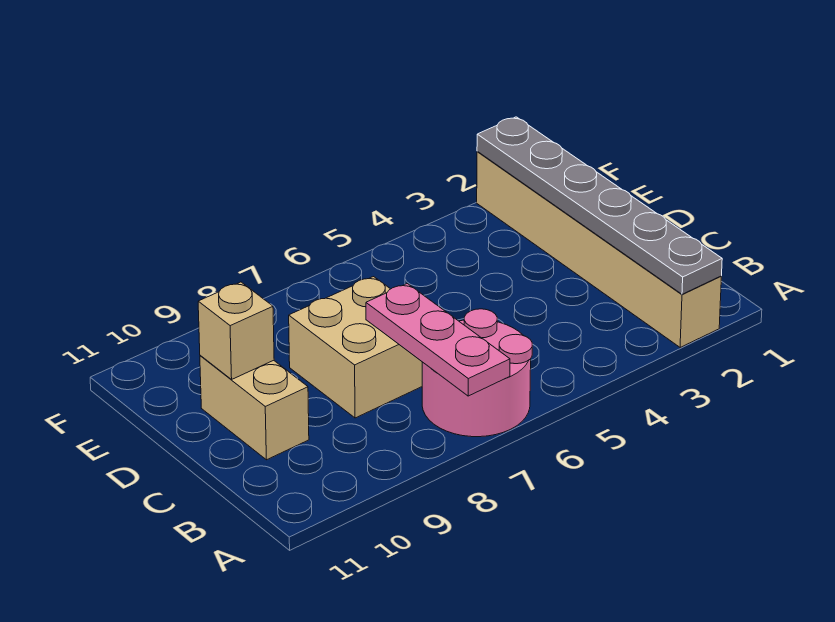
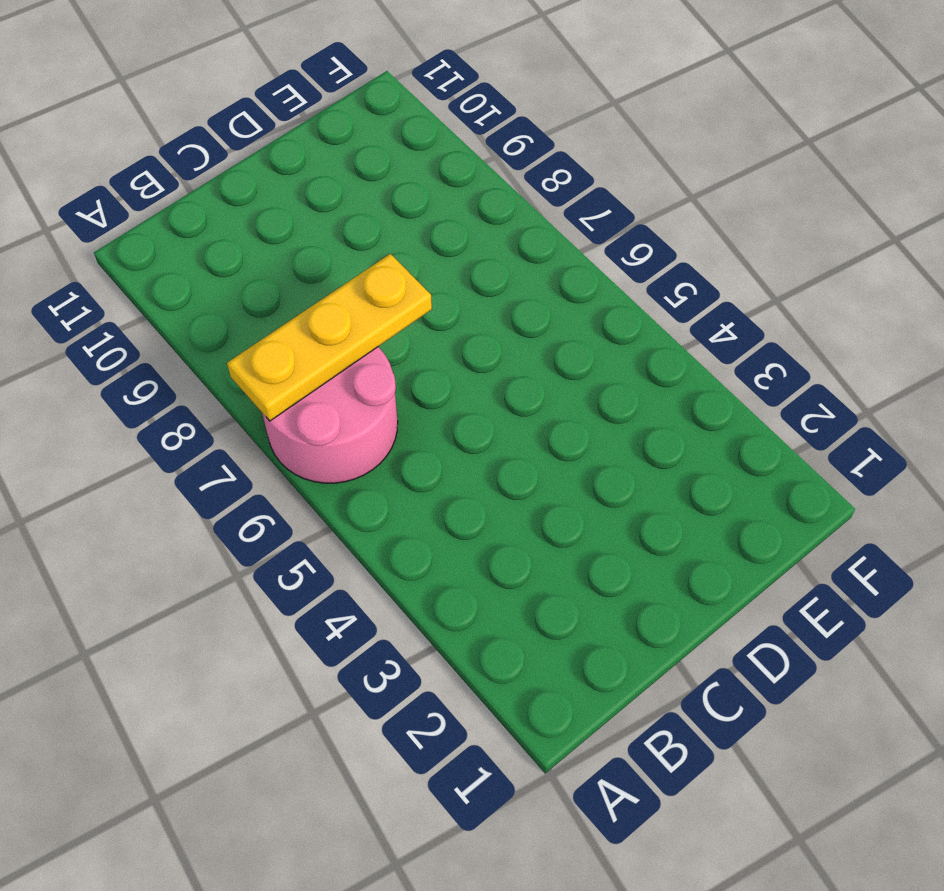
yellow plate A7:C7 level 2 -> pink plate A7:C7 level 2
none -> tan brick A2:F2 level 1
none -> tan brick C7:D8 level 1

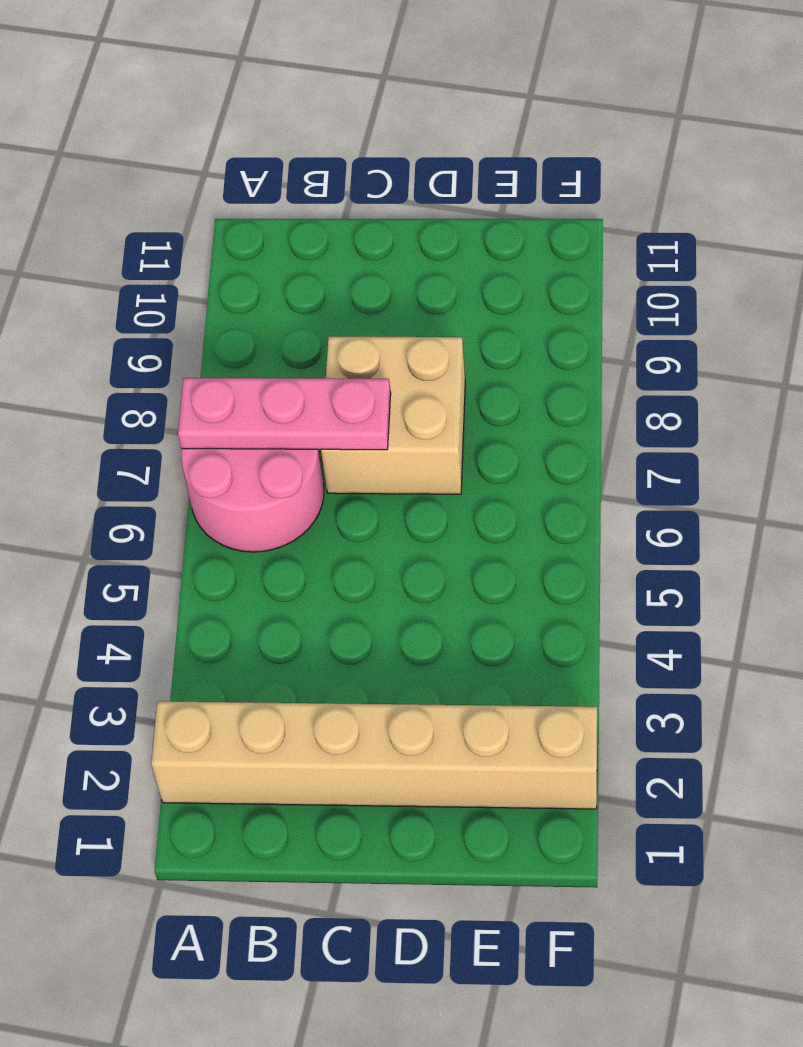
none -> tan brick C10:D10 level 1
none -> grey plate A2:F2 level 2

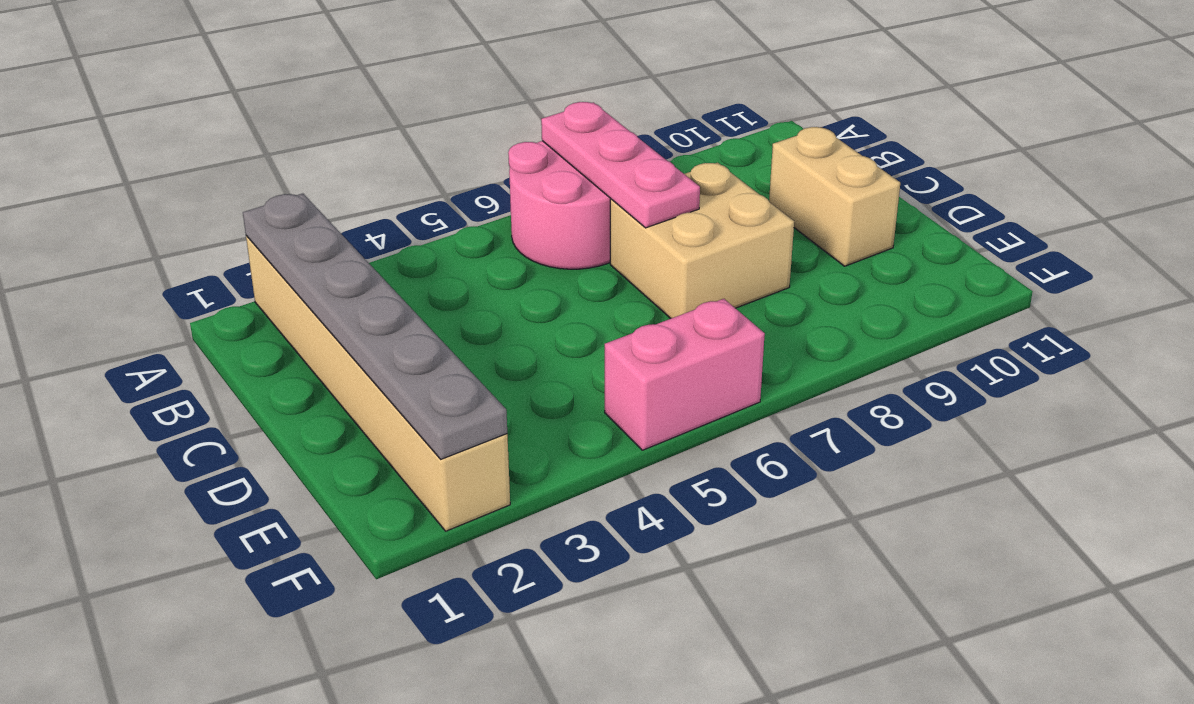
pink brick F5:F6 level 1 -> none
none -> tan brick D10 level 2

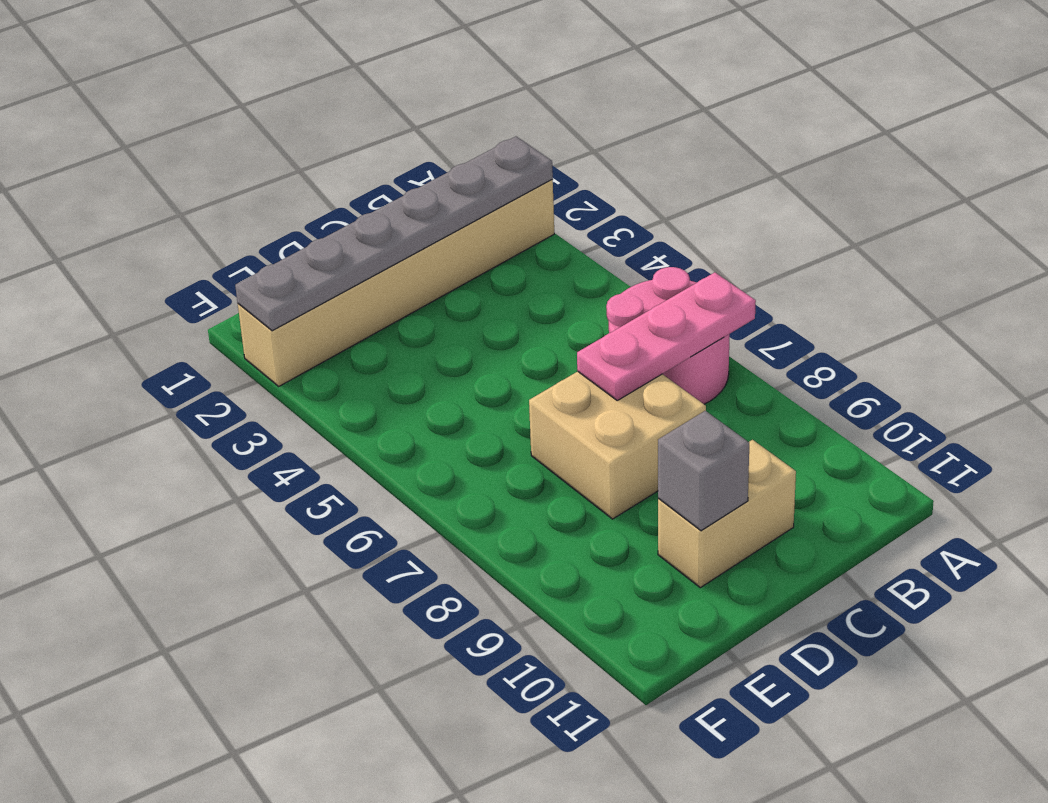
grey brick D10 level 2 -> tan brick D10 level 2

